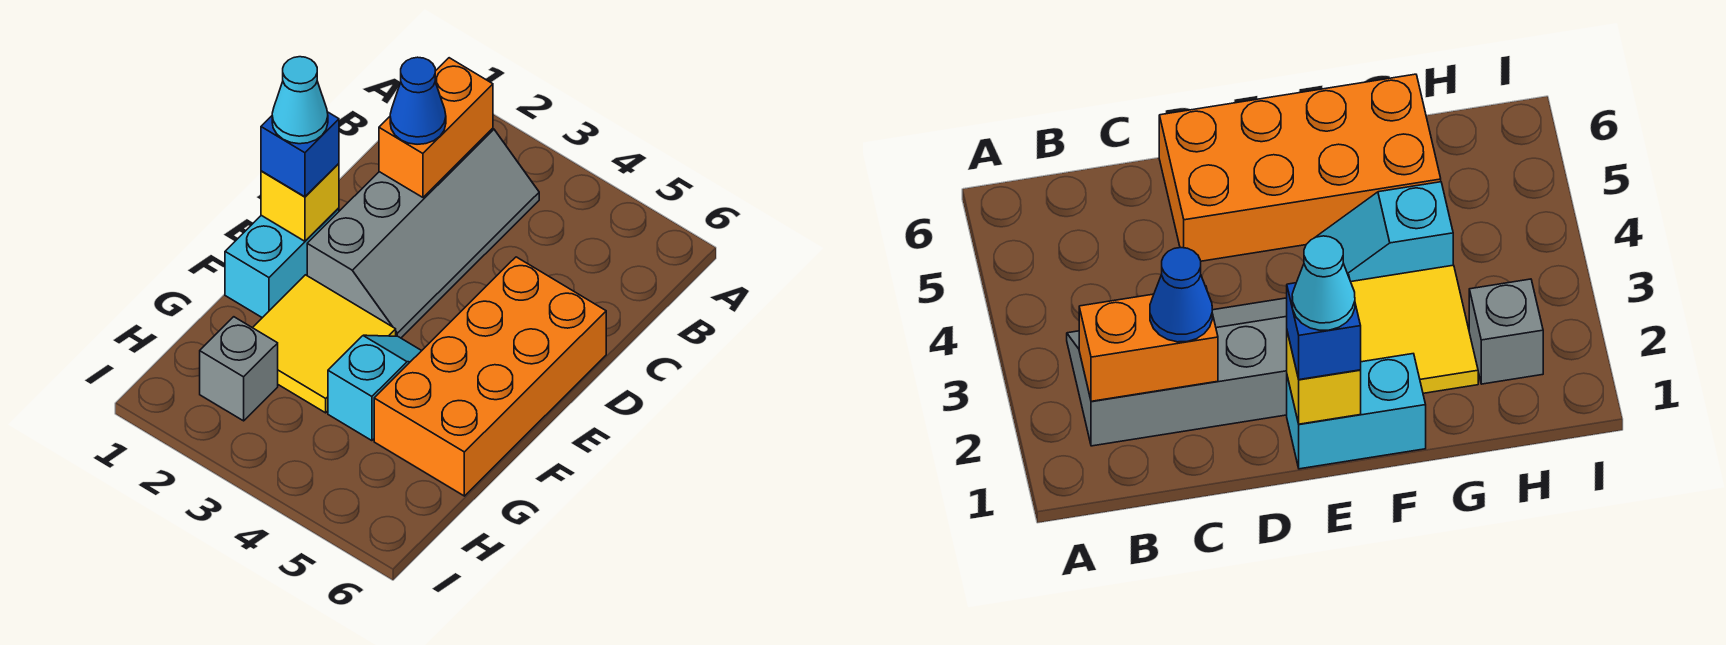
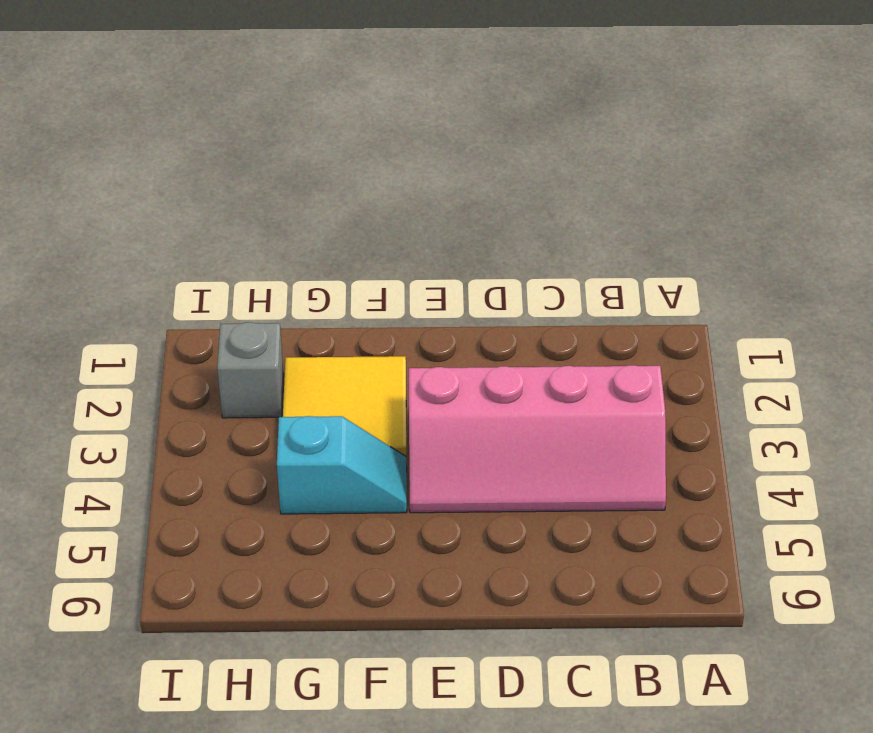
pink slope B3:E4 level 1 top 3 -> grey slope B2:E3 level 1 top 2
none -> orange brick D5:G6 level 1
none -> cyan brick E1:F1 level 1

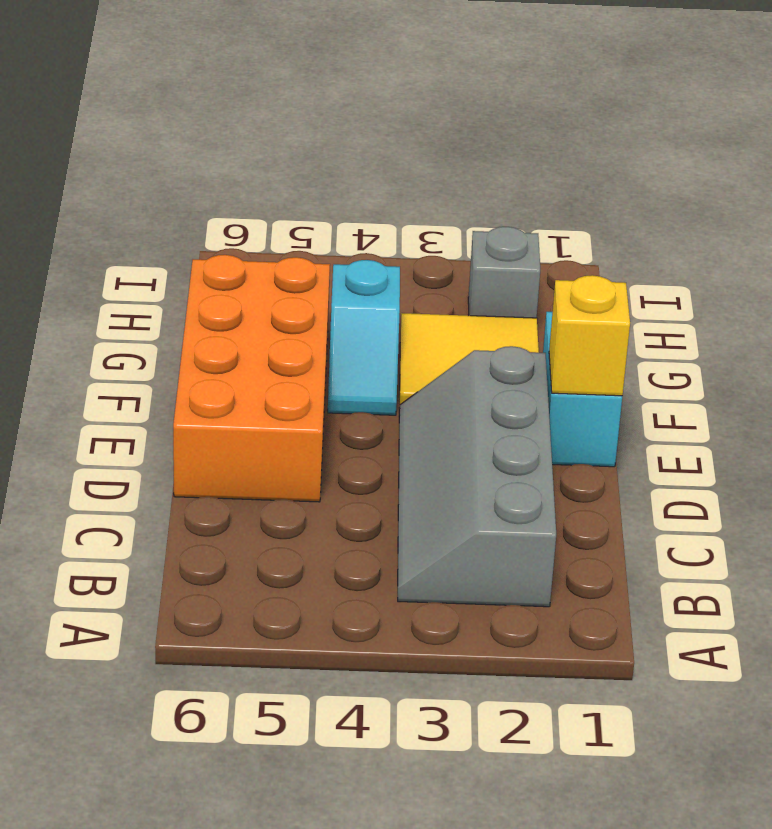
none -> orange brick B2:C2 level 2
none -> blue cone C2 level 3

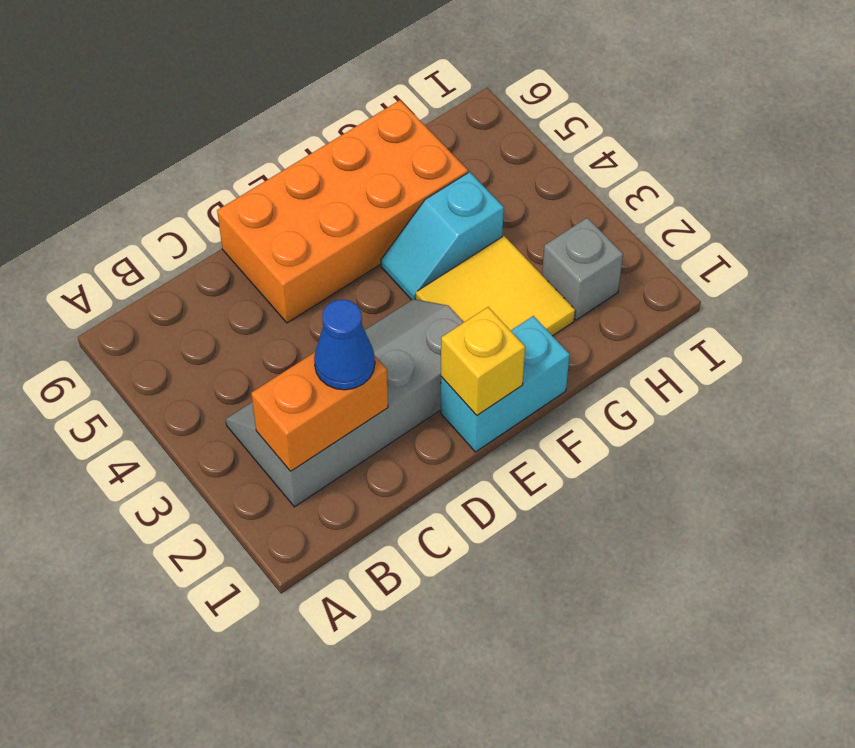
none -> blue brick E1 level 3
none -> cyan cone E1 level 4

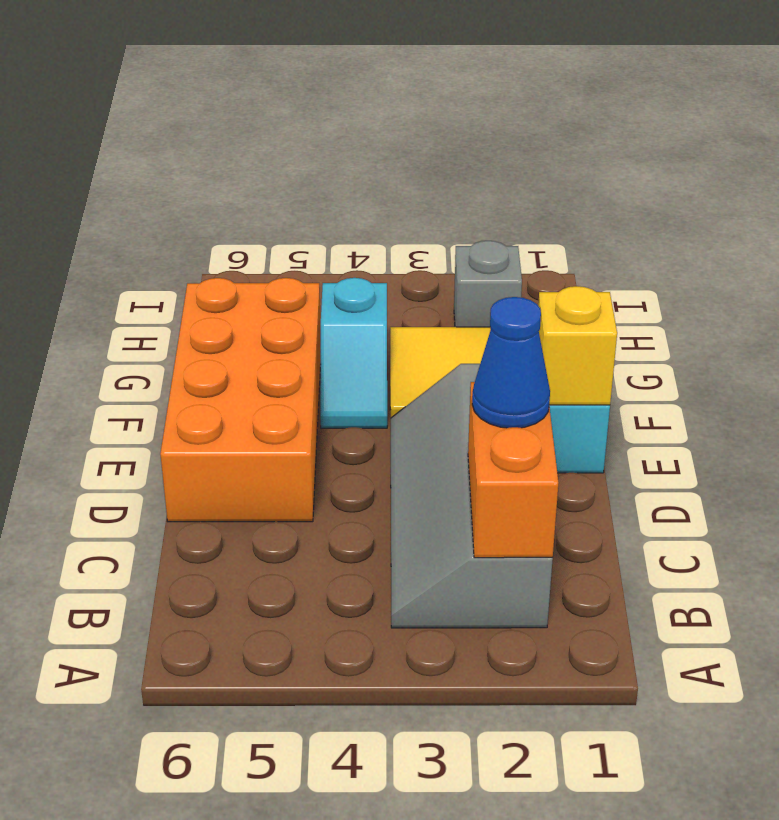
none -> blue brick E1 level 3
none -> cyan cone E1 level 4

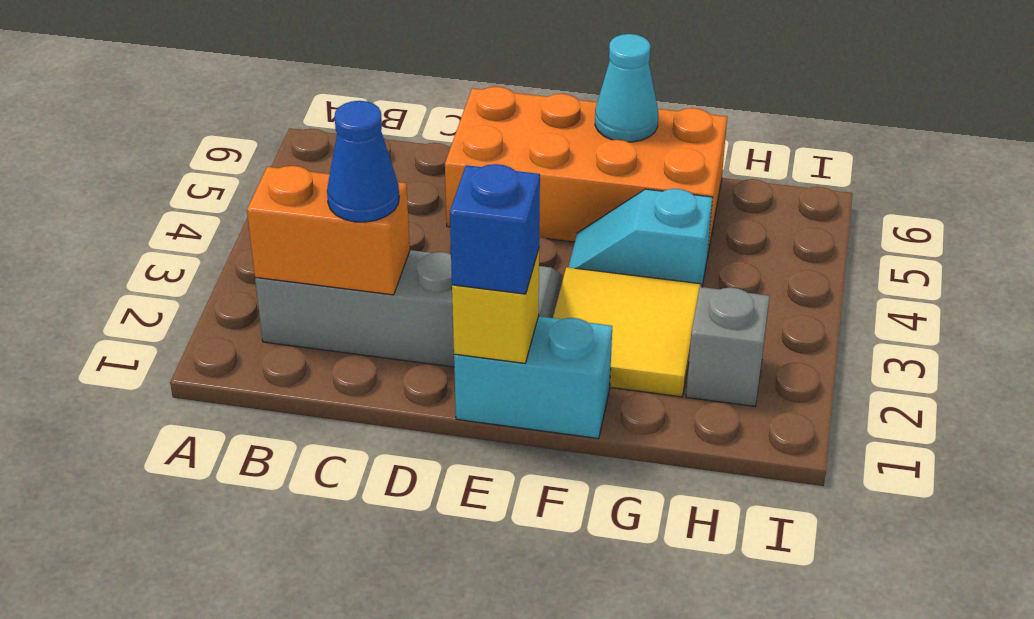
cyan cone F6 level 2 -> cyan cone E1 level 4

